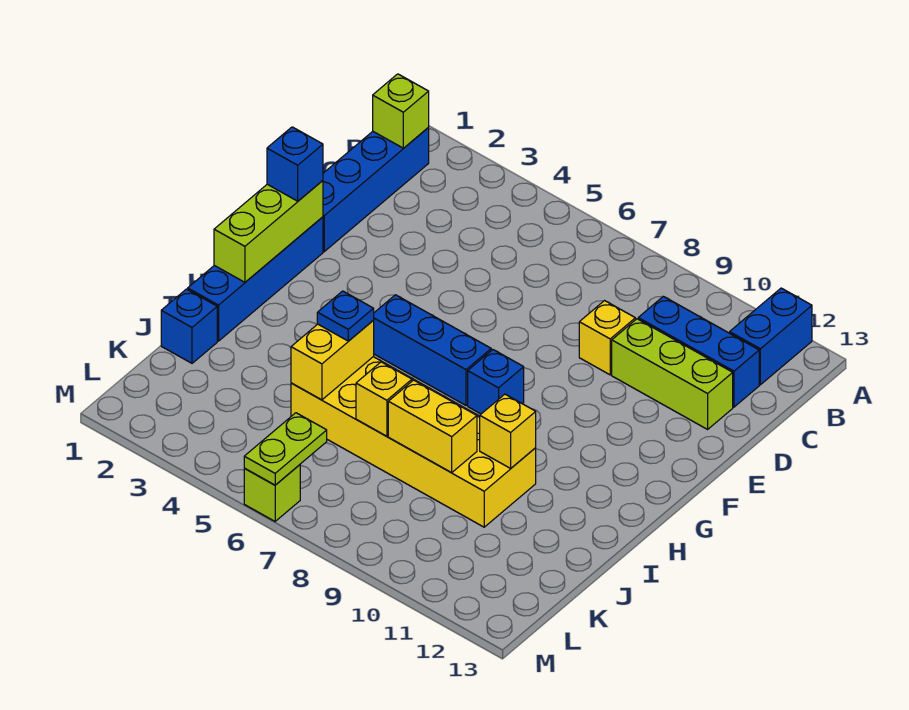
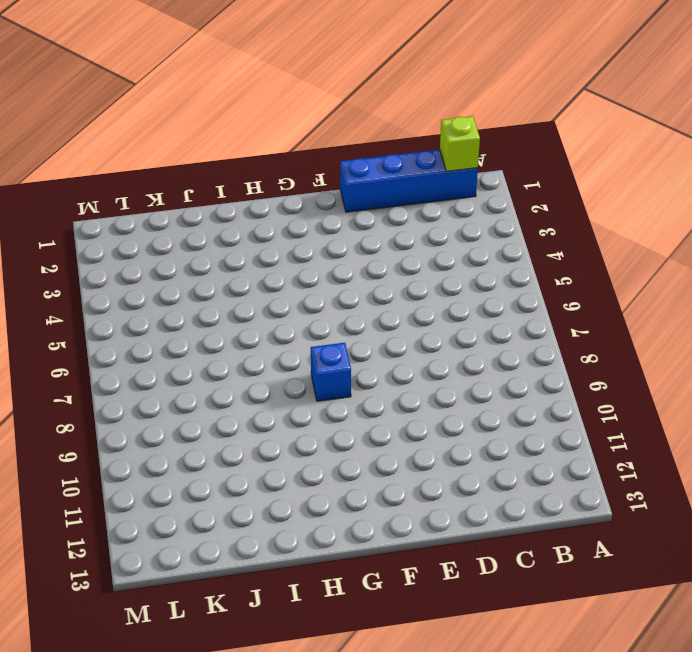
none -> blue brick A12:B12 level 1
none -> blue brick C10:C12 level 1
none -> yellow brick D9 level 1

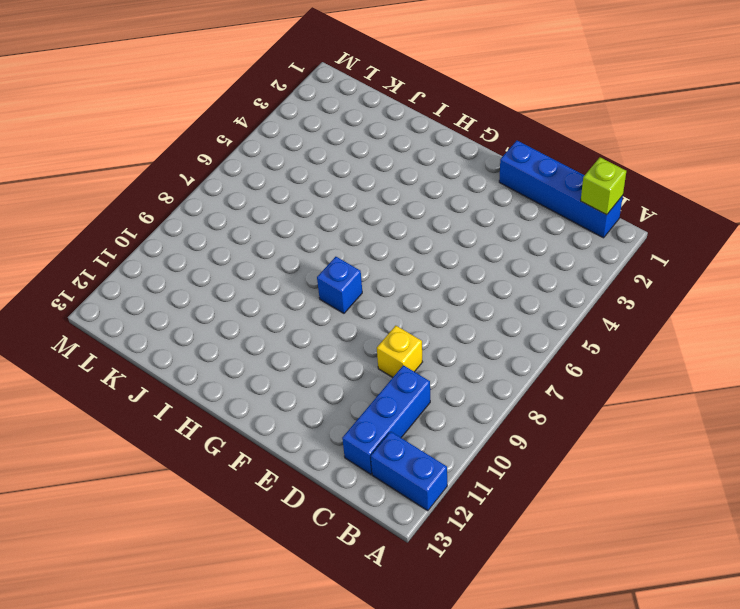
none -> lime brick D10:D12 level 1
none -> blue brick F1:I1 level 1
none -> blue brick G5:G7 level 1

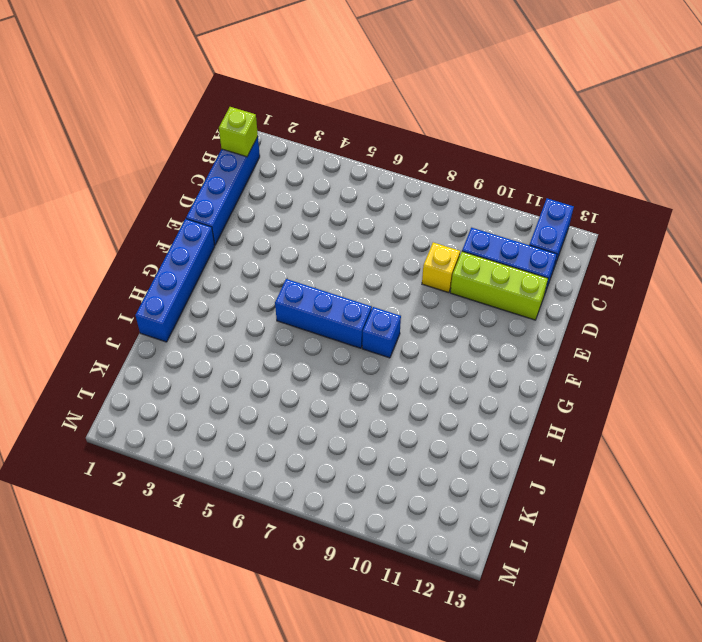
none -> yellow brick I5:J10 level 1
none -> blue brick J1 level 1
none -> lime brick M6 level 1

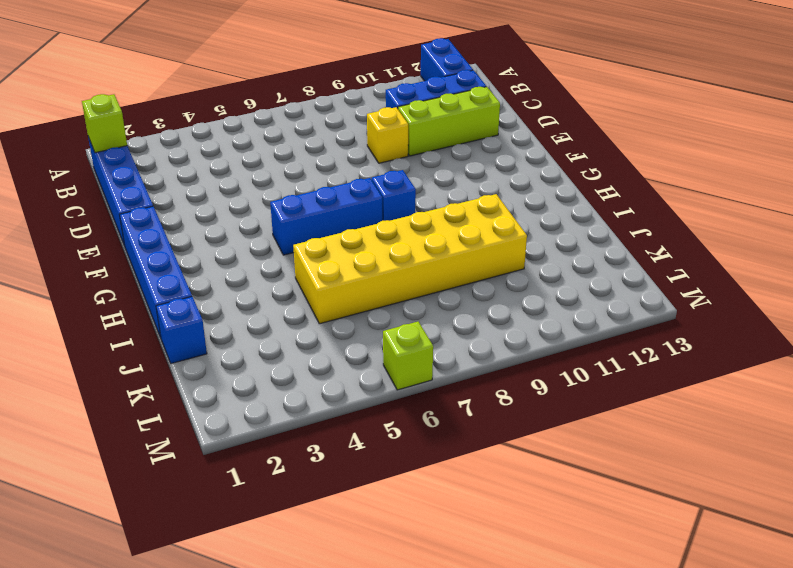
none -> lime brick F1:H1 level 2
none -> yellow brick I5:J5 level 2
none -> yellow brick I10 level 2

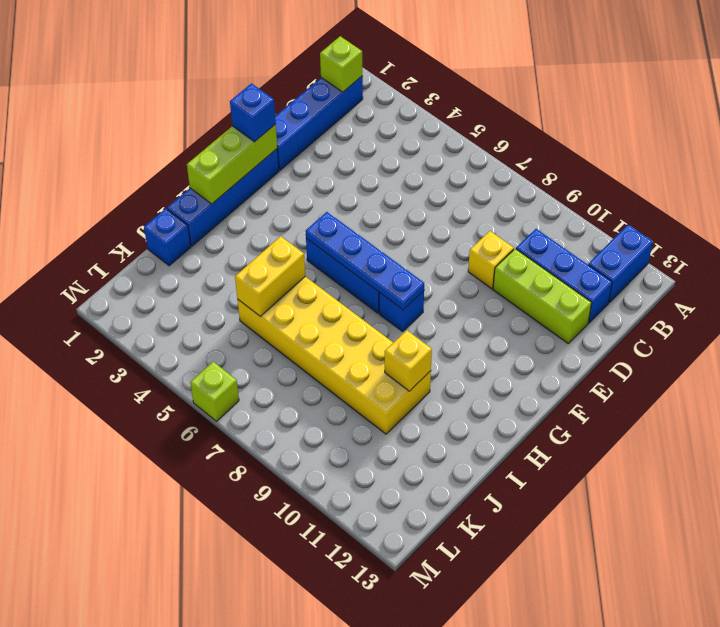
blue plate G5:G8 level 2 -> none
none -> yellow brick J7 level 2
none -> yellow brick J8:J9 level 2
none -> lime plate L6:M6 level 2

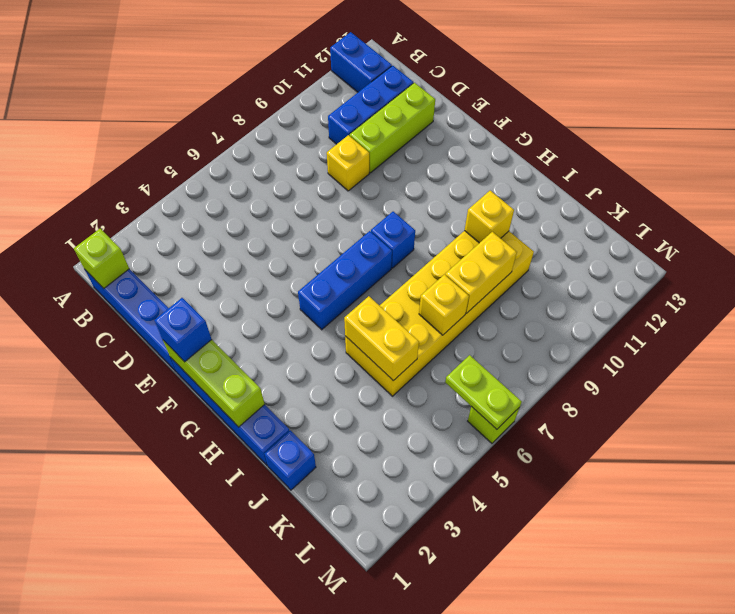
none -> blue plate I5 level 3

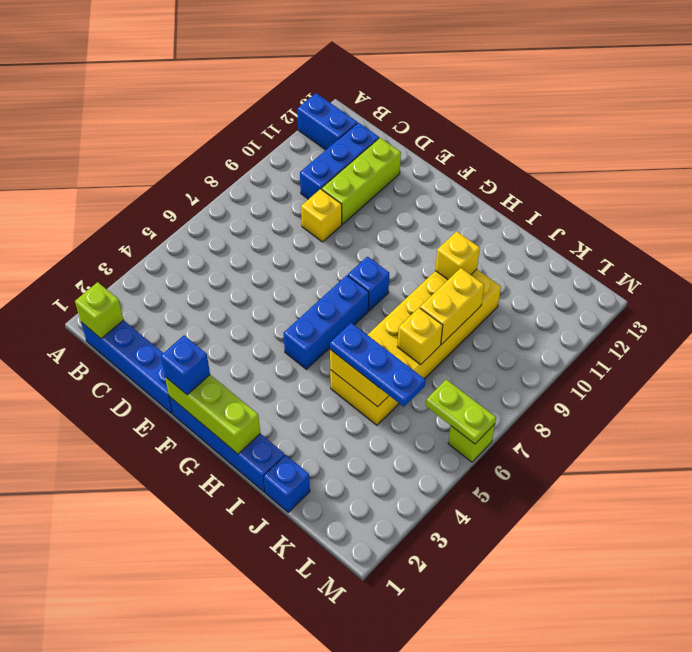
blue plate I5:K5 level 3 -> blue plate I5 level 3

